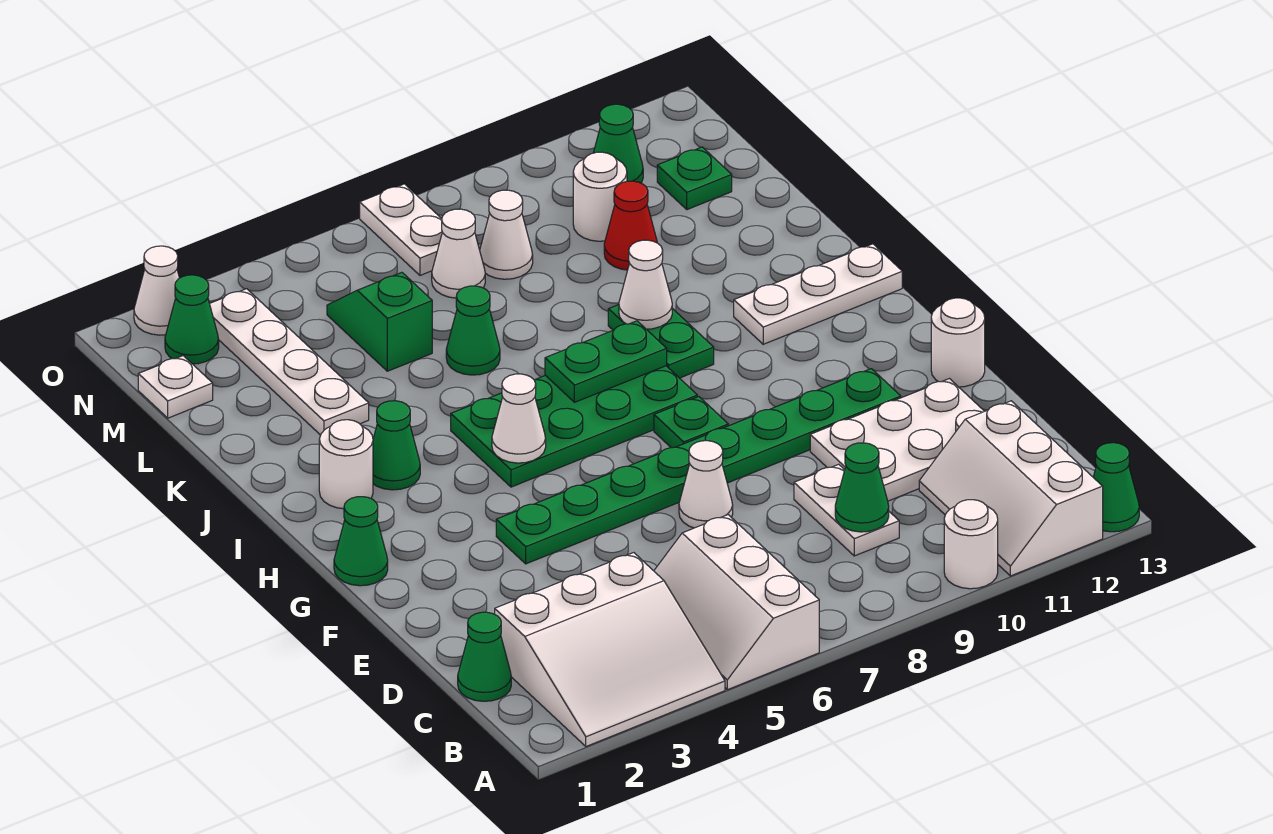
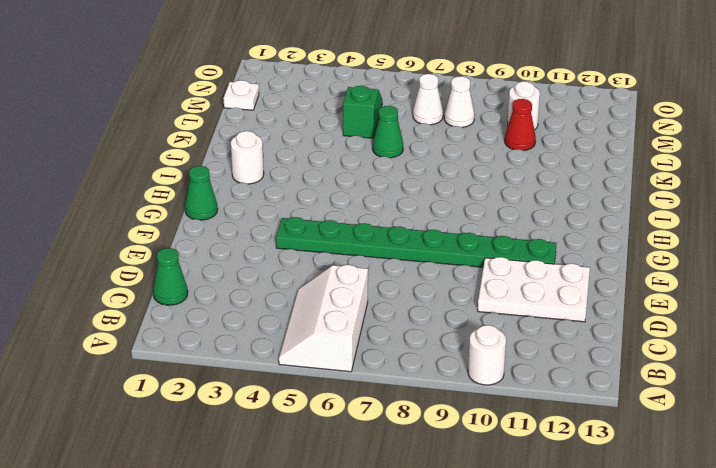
none -> white slope A2:C4 level 1 top C
none -> white slope A11:C12 level 1 top 12
none -> green cone A13 level 1
none -> white plate C9:D9 level 1

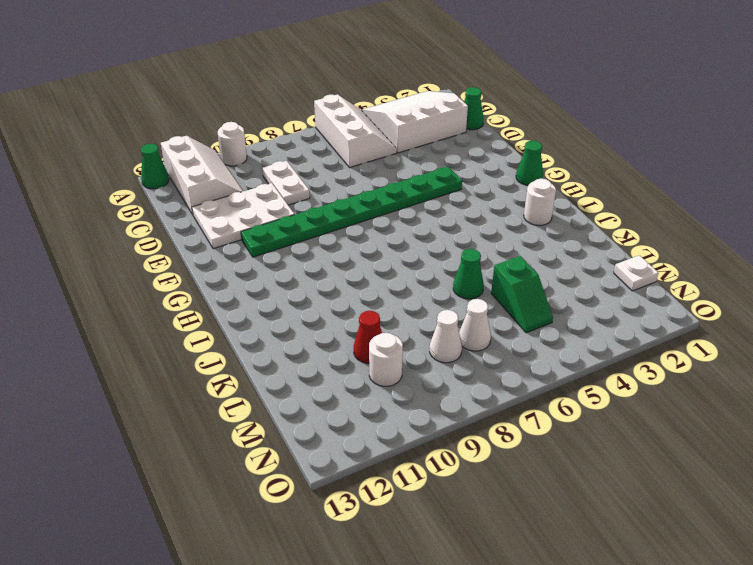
none -> white cone E7 level 1
none -> white round brick F13 level 1
none -> green plate G8 level 1
none -> green plate H5:I8 level 1

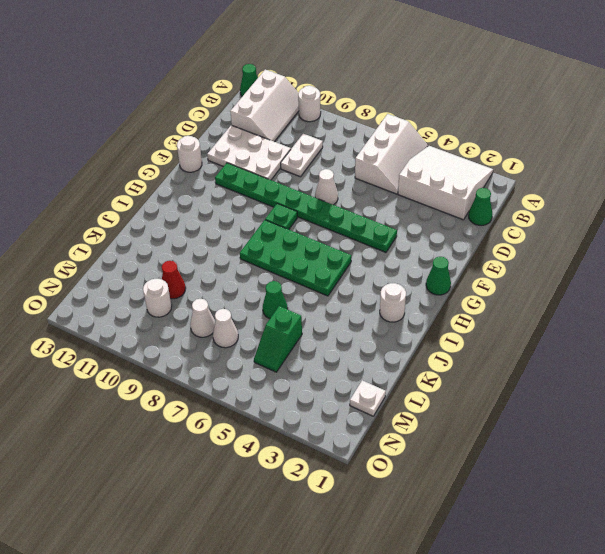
none -> green cone I3 level 1
none -> green plate I9:J9 level 1
none -> white plate I11:I13 level 1
none -> white plate K3:N3 level 1

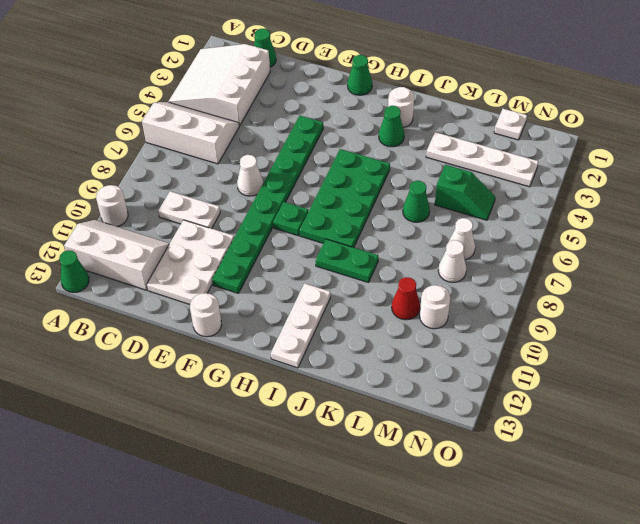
none -> green plate M12 level 1
none -> green cone N2 level 1
none -> white plate N7:O7 level 1
none -> green cone N11 level 1

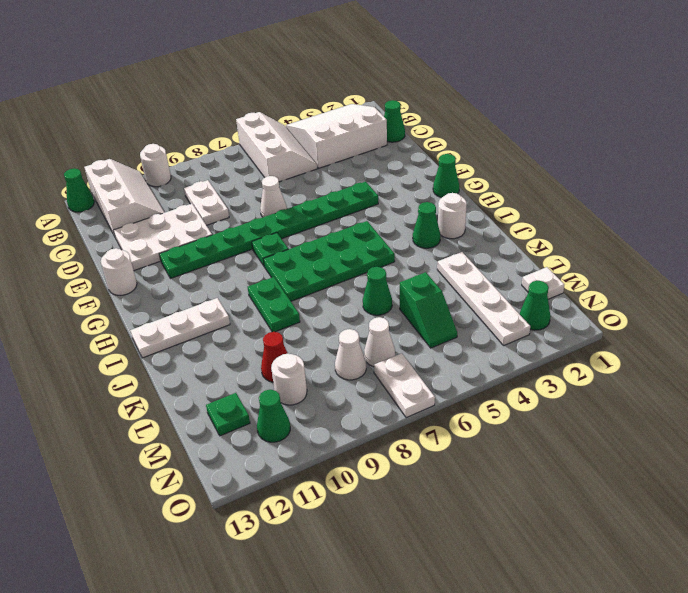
none -> white cone O2 level 1
none -> green cone C9 level 2
none -> white cone H5 level 2
none -> green plate I7:I8 level 2

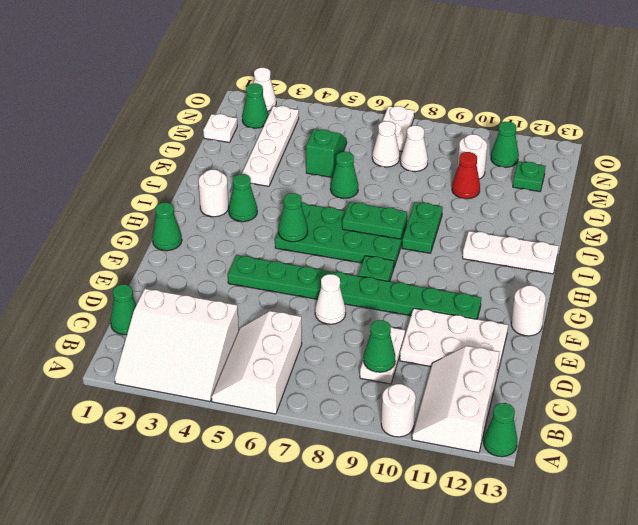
green cone H5 level 2 -> white cone H5 level 2
none -> white cone J9 level 2

